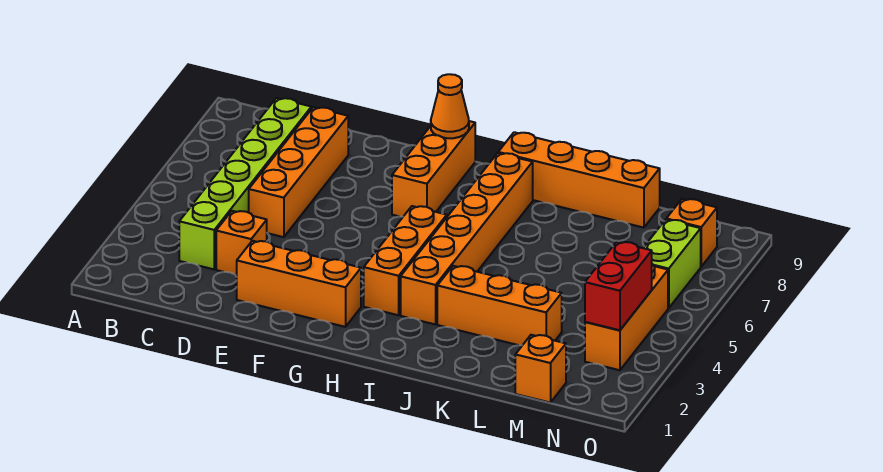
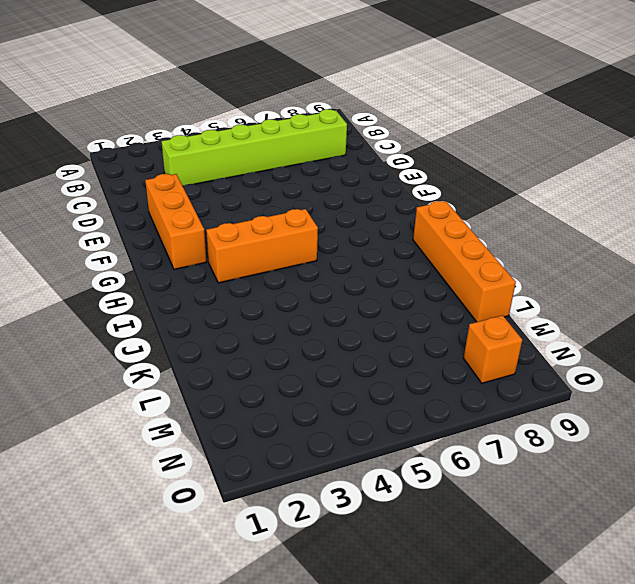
none -> orange brick D3 level 1
none -> orange brick D5:D8 level 1
none -> orange brick G7:G9 level 1

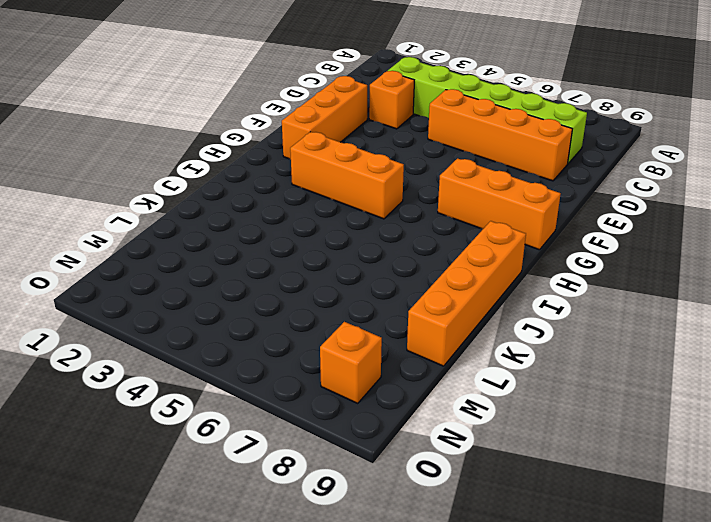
none -> orange brick I3:I8 level 1
none -> orange brick J3:L3 level 1
none -> orange brick M1 level 1

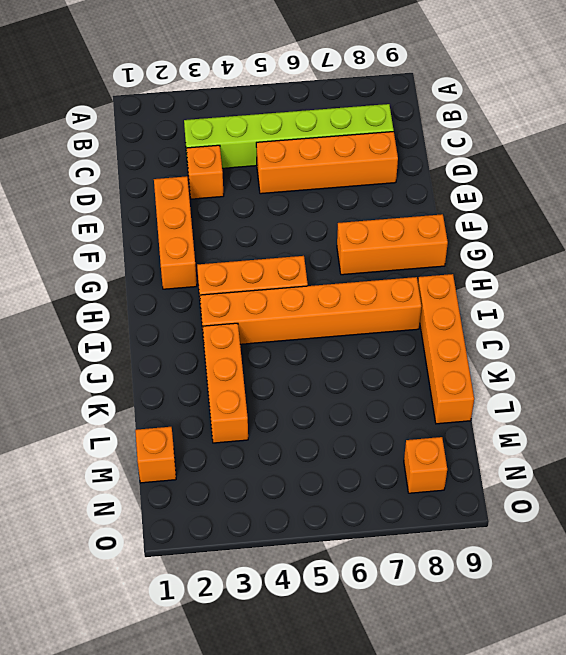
none -> orange brick N3:N5 level 1
none -> lime brick N6:N7 level 1
none -> orange cone G9 level 2

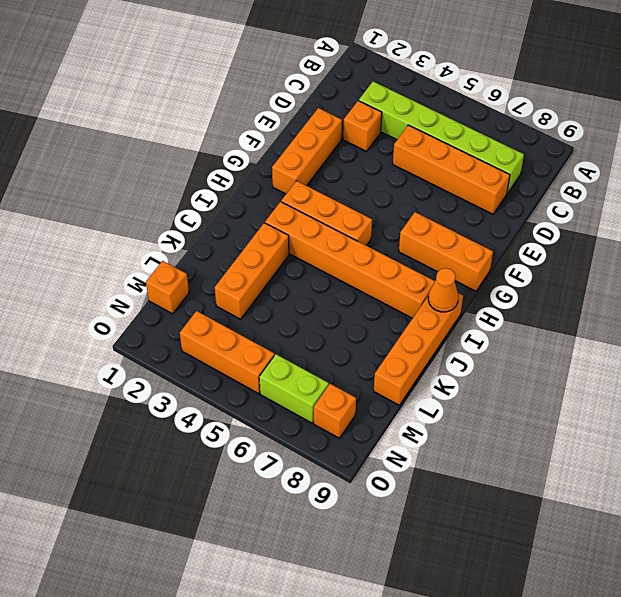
orange cone I9 level 2 -> orange cone G9 level 2
none -> red brick N3:N4 level 2

